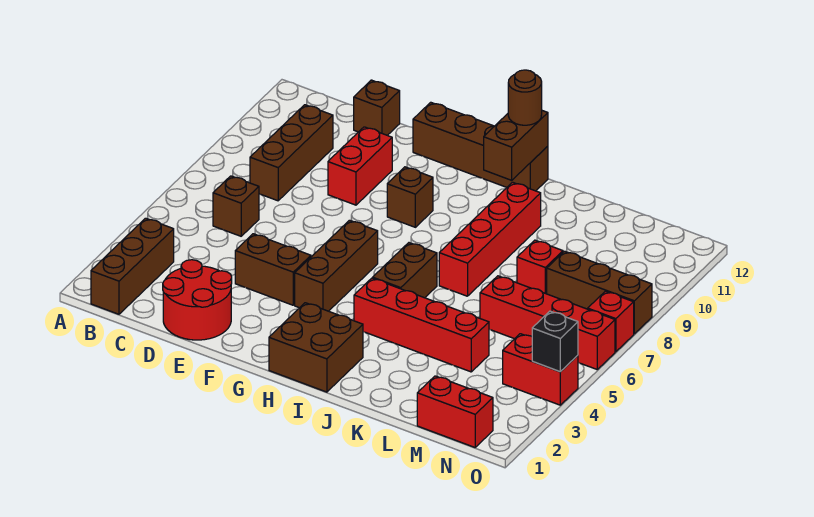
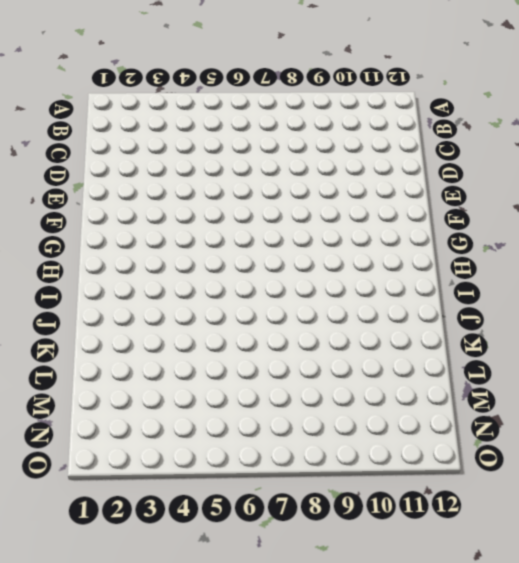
none -> brown brick B1:B3 level 1
none -> brown brick C6 level 1
none -> brown brick C8:C10 level 1

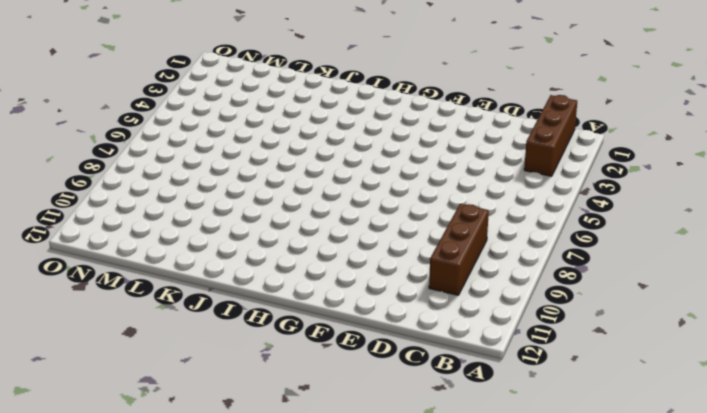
none -> brown brick C6 level 1
none -> red round brick D1:E2 level 1
none -> brown brick D12 level 1

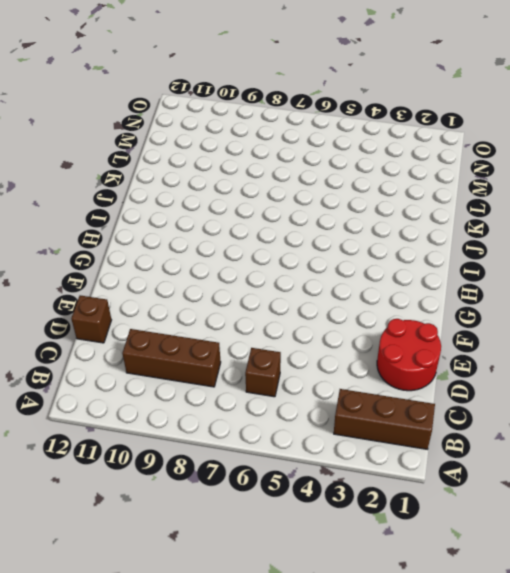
none -> brown brick E4:F4 level 1
none -> red brick E9:E10 level 1
none -> brown brick F12:I12 level 1

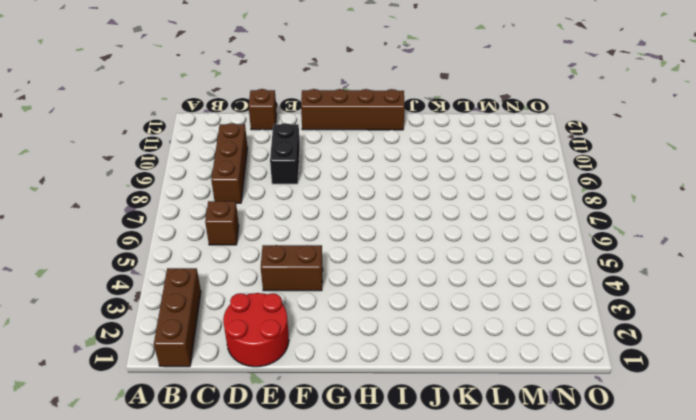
black brick E9:E10 level 1 -> red brick E9:E10 level 1
none -> brown brick G4:G6 level 1
none -> brown brick G9 level 1
none -> brown brick H1:I2 level 1

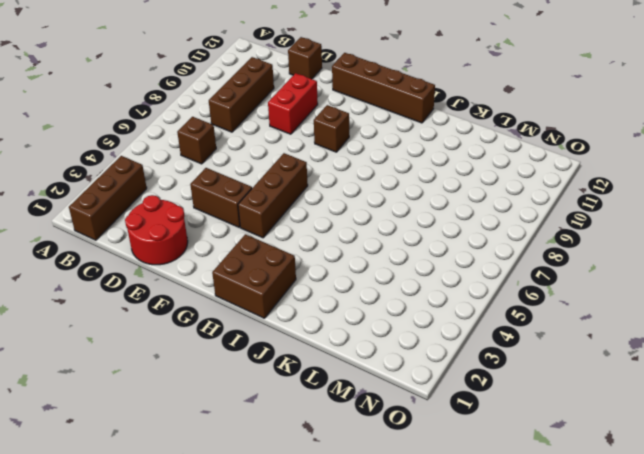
none -> red brick I4:L4 level 1
none -> brown brick I5:I6 level 1
none -> red brick J7:J10 level 1

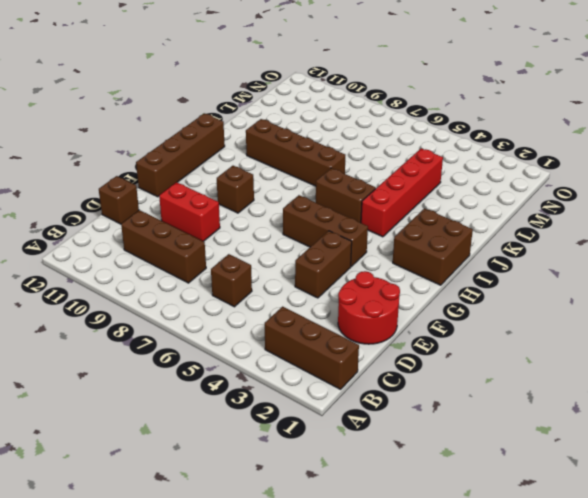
brown brick J7:J10 level 1 -> red brick J7:J10 level 1
none -> red brick L6:O6 level 1
none -> red brick L8 level 1
none -> red brick M1:N1 level 1

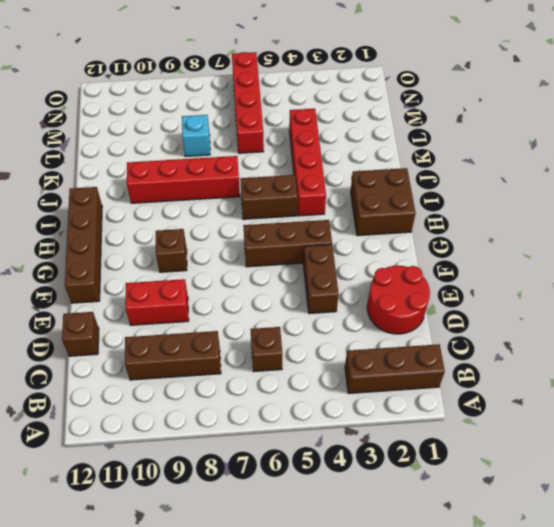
cyan brick L8 level 1 -> red brick L8 level 1
none -> red brick M1:N1 level 1
none -> brown brick M8:O8 level 1
none -> red brick N4:O4 level 1

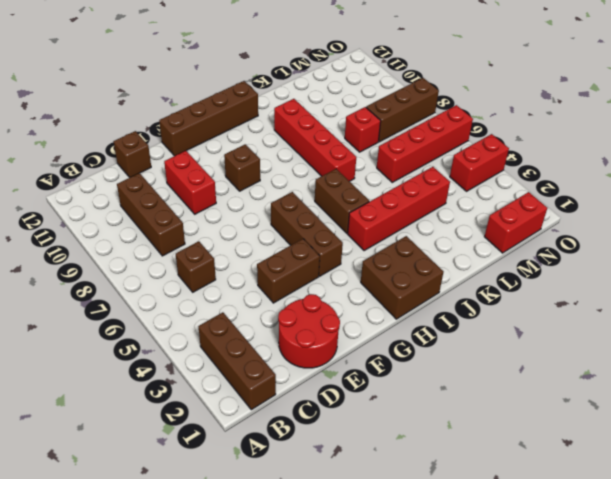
none -> red brick O7 level 1
none -> brown brick I11:I12 level 2
none -> black brick O4 level 2

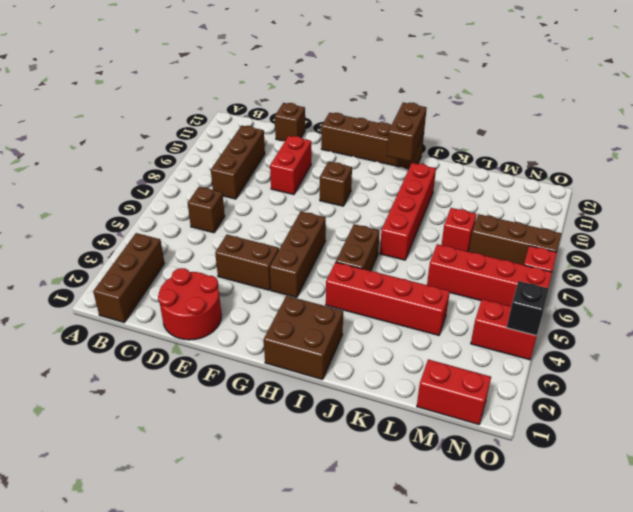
none -> brown round brick I12 level 3

